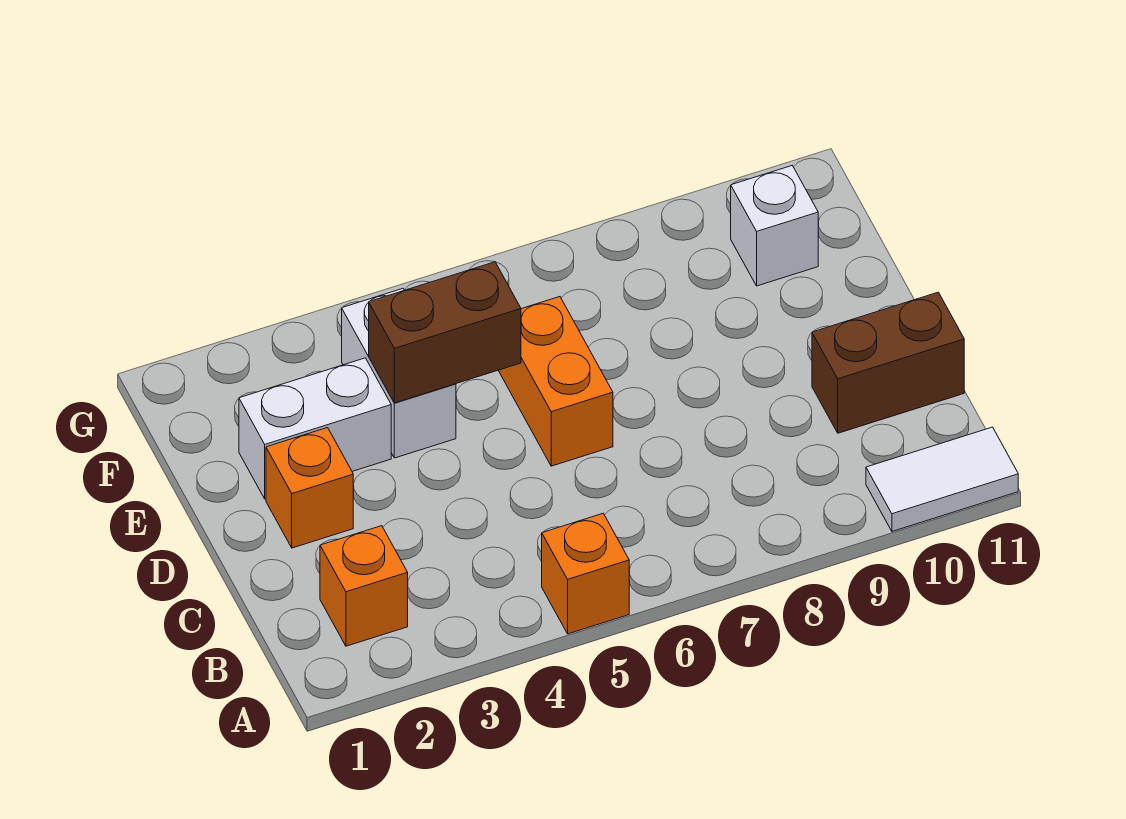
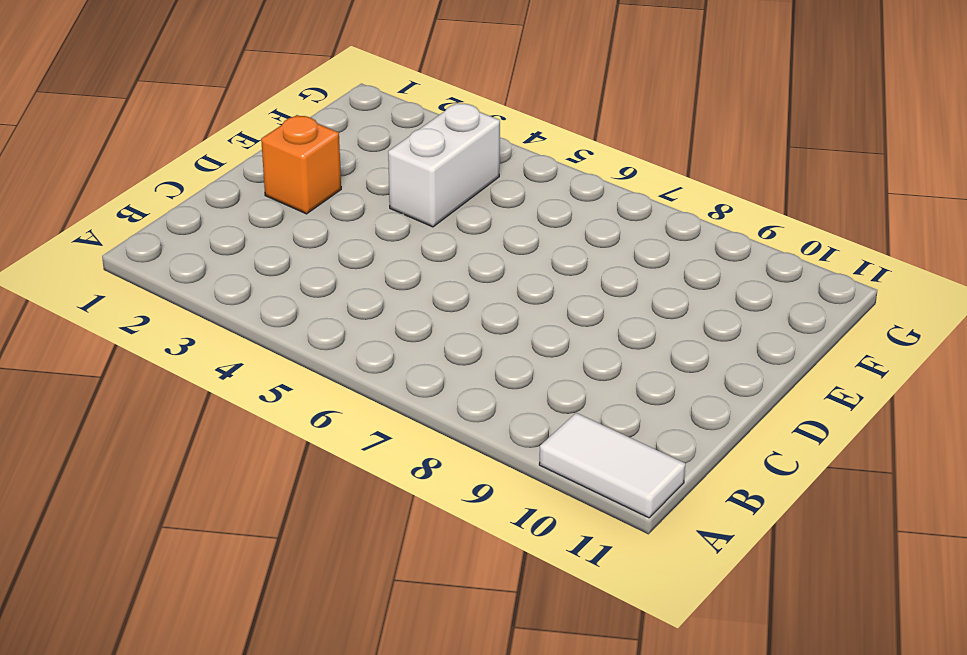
none -> orange brick A5 level 1
none -> orange brick B2 level 1

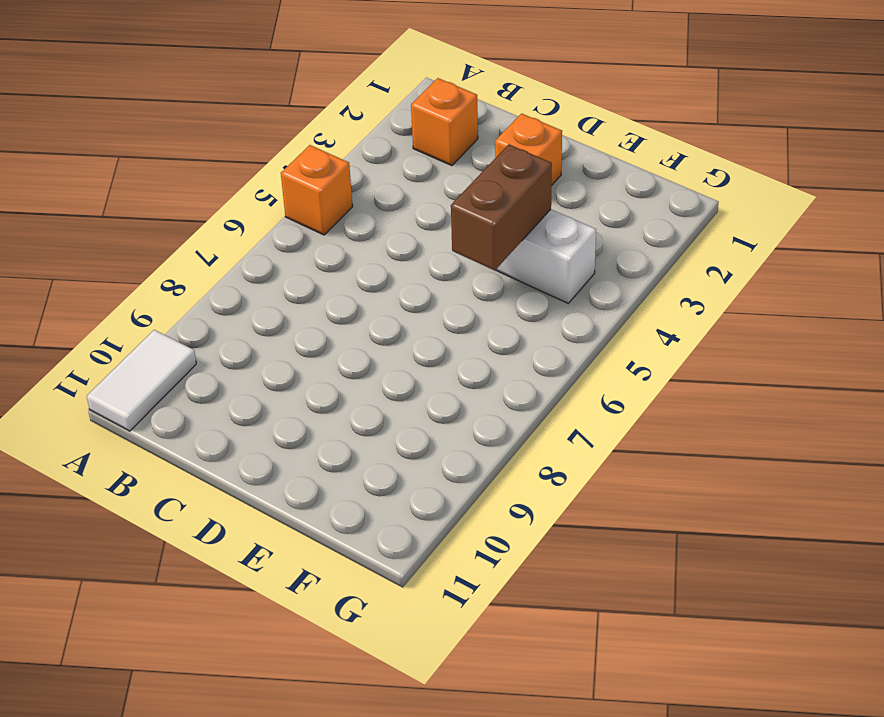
none -> brown brick C10:C11 level 1
none -> orange brick D6:E6 level 1

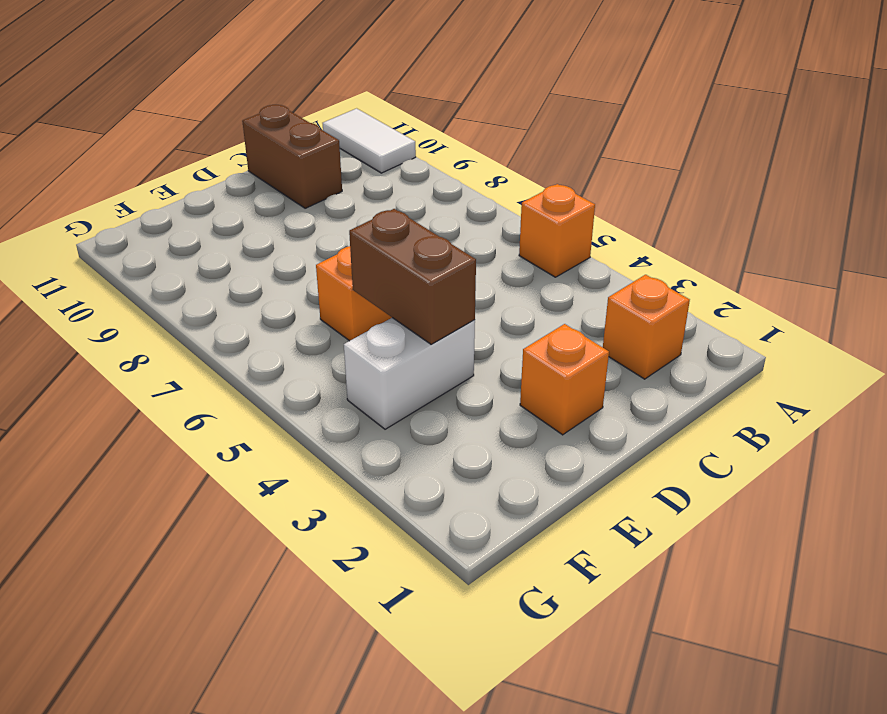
none -> white brick E2:E3 level 1
none -> white brick F10 level 1

